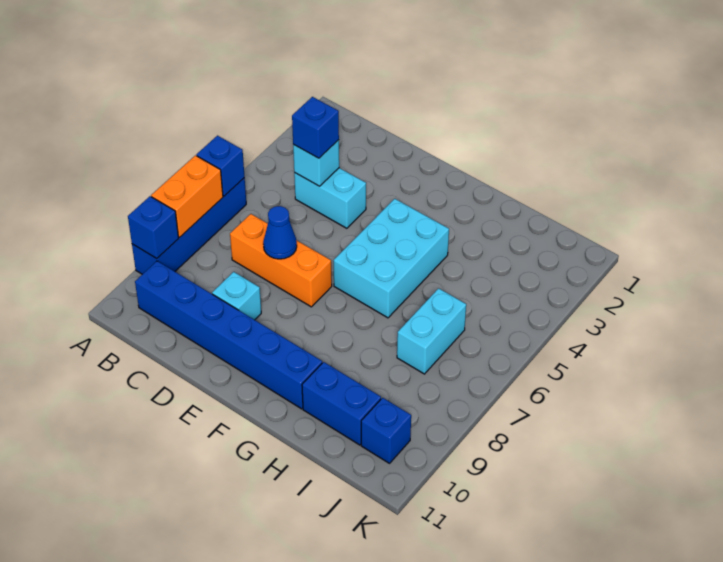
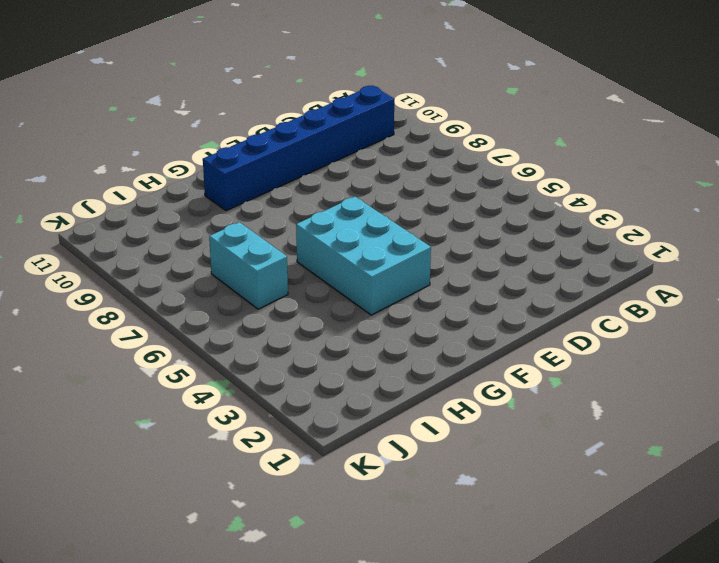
none -> blue brick A6:A9 level 1
none -> cyan brick C4:D4 level 1
none -> orange brick C7:E7 level 1

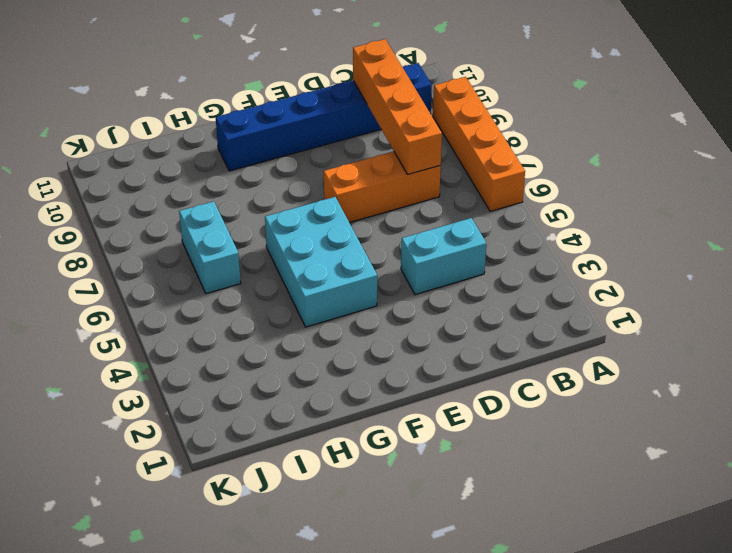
orange brick A6:A9 level 1 -> blue brick A6:A9 level 1
orange brick C7:C10 level 2 -> none
none -> cyan brick D9 level 1
none -> blue brick H10:I10 level 1
none -> blue brick J10 level 1

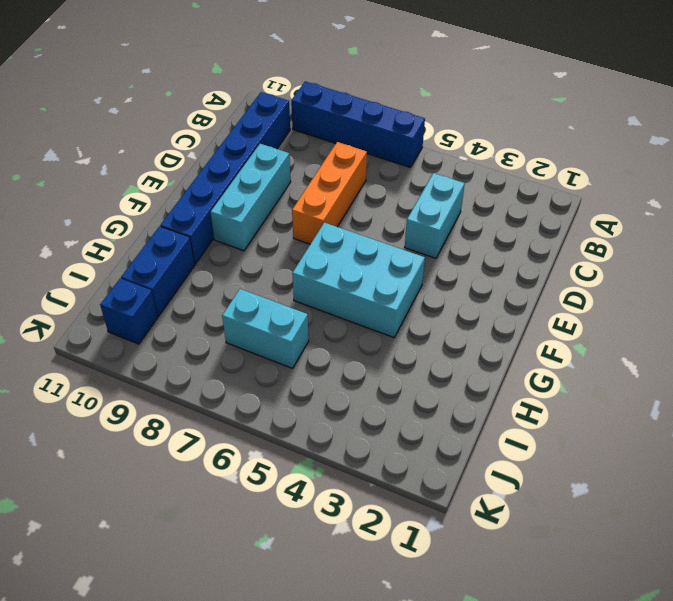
cyan brick D9:F9 level 1 -> cyan brick D9 level 1
none -> blue brick A6 level 2
none -> orange brick A7:A8 level 2
none -> blue brick A9 level 2

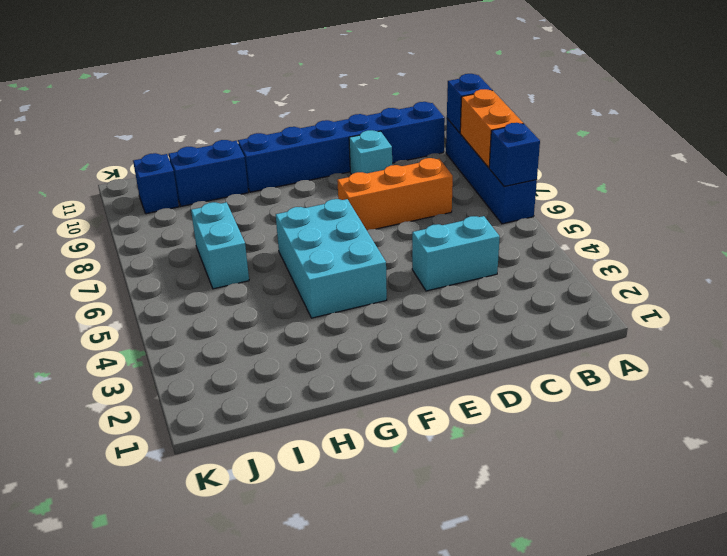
none -> cyan brick C4 level 2
none -> blue cone D7 level 2
none -> blue brick C4 level 3

